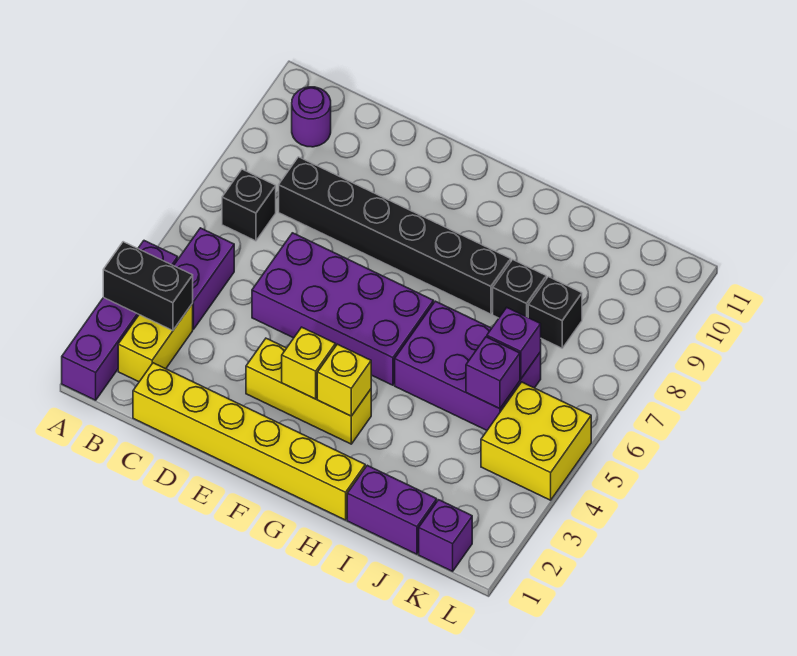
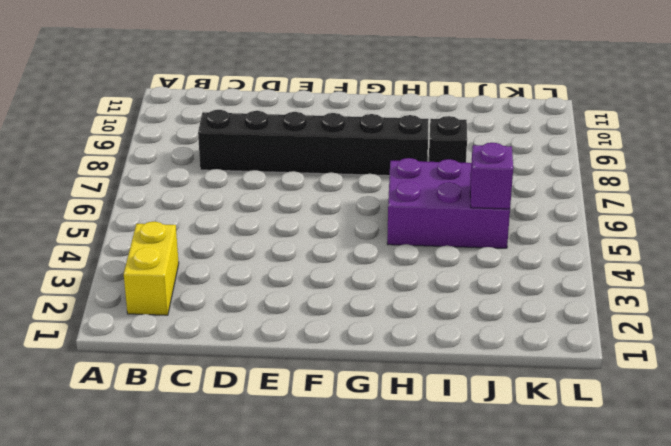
none -> purple brick A1:A4 level 1
none -> purple brick B4:B5 level 1
none -> black brick B7 level 1

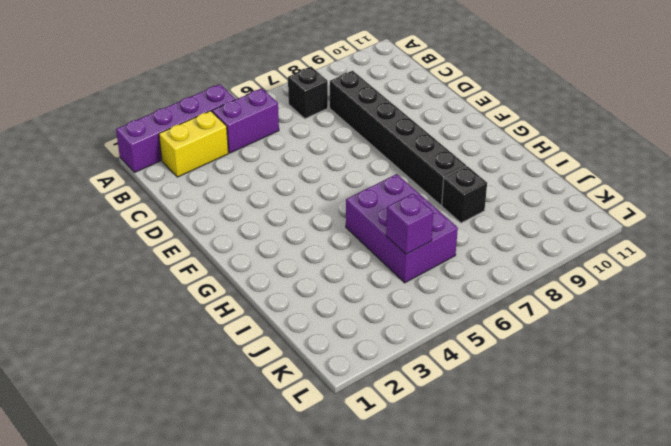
none -> purple round brick B10 level 1
none -> yellow brick C1:H1 level 1
none -> purple brick D5:G6 level 1

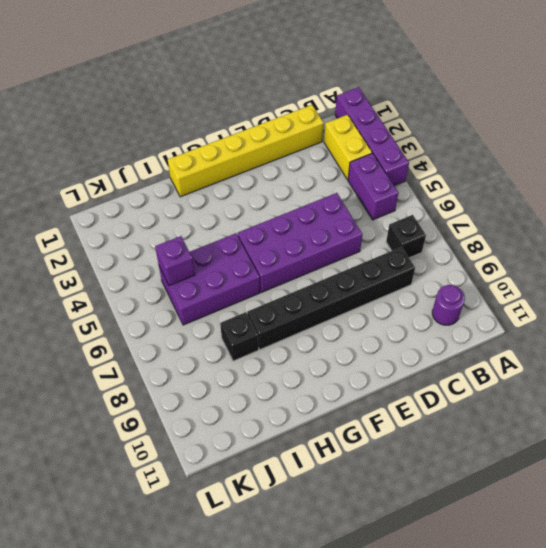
none -> yellow brick E3:G3 level 1
none -> purple brick I1:J1 level 1
none -> black brick J8 level 1

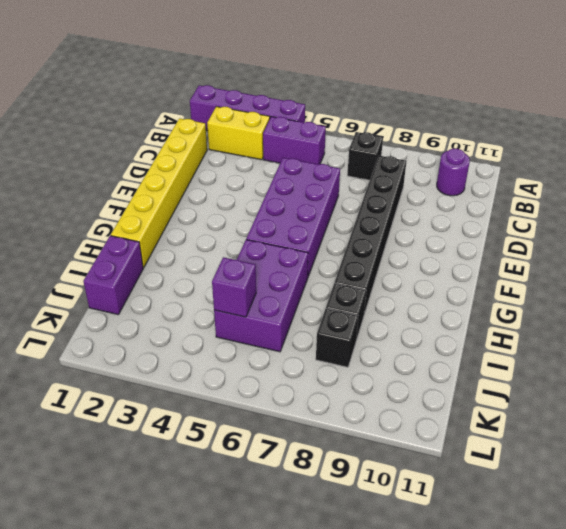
none -> yellow brick E3:G3 level 1
none -> purple brick K1 level 1
none -> yellow brick K4:L5 level 1

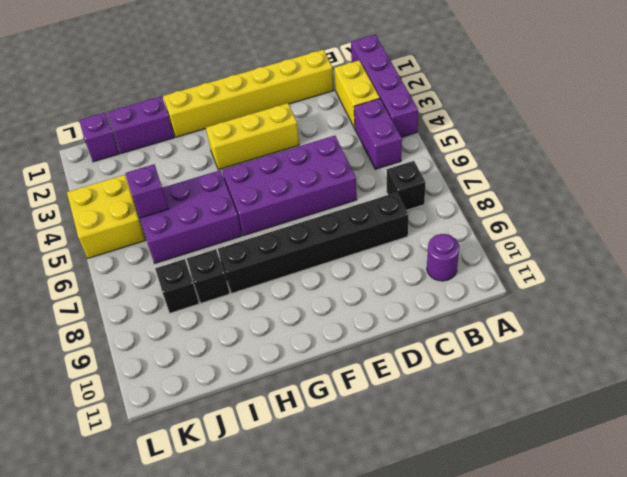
none -> black brick A3:B3 level 2
none -> yellow brick F3 level 2
none -> yellow brick G3 level 2

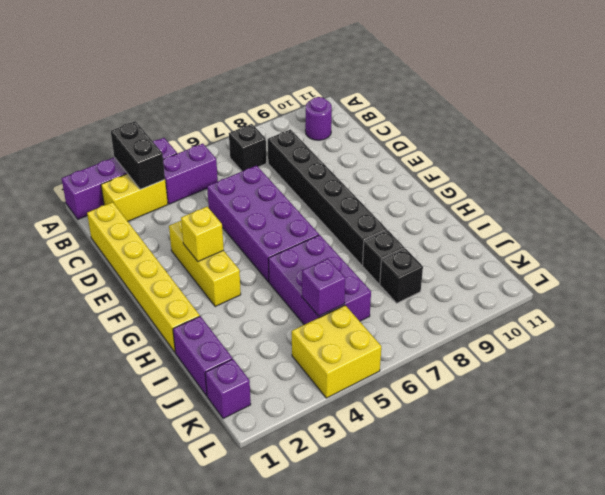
none -> yellow brick G3 level 2
none -> purple brick J6 level 2

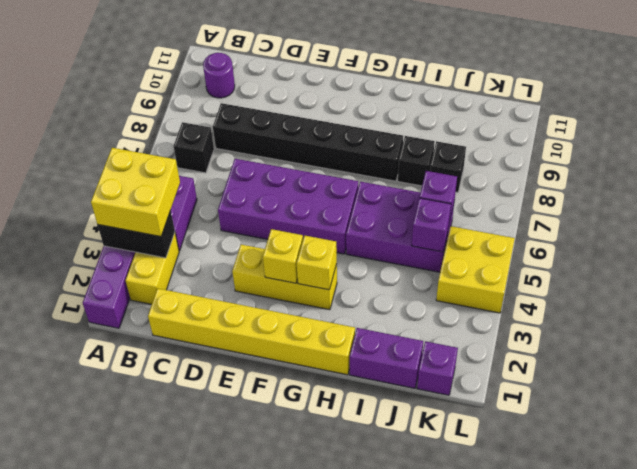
yellow brick A3:B4 level 3 -> none

